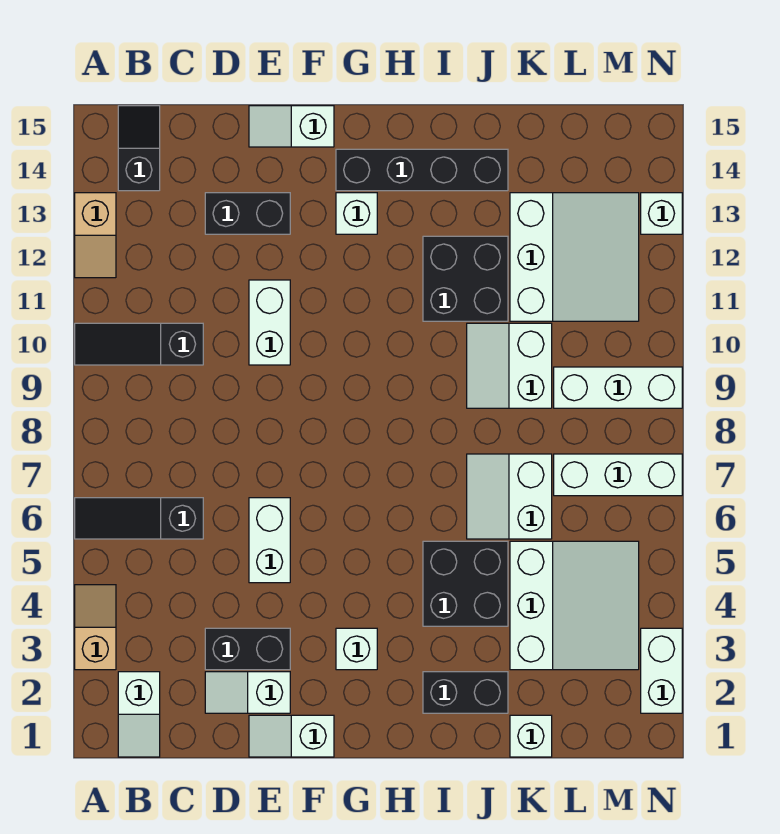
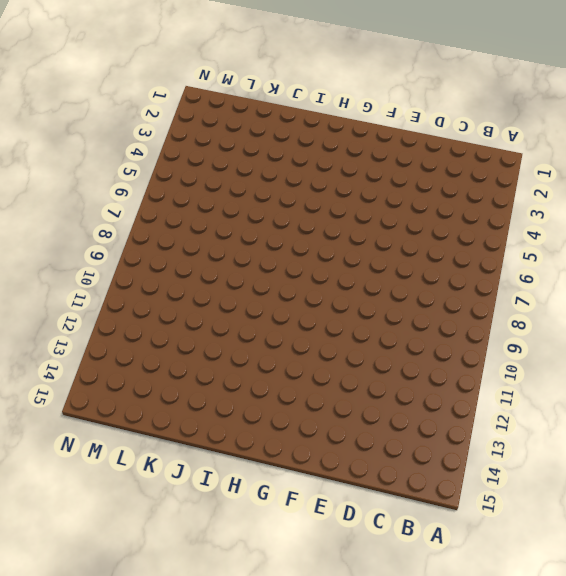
none -> tan slope A3:A4 level 1 top 3
none -> black slope A6:C6 level 1 top C
none -> black slope A10:C10 level 1 top C

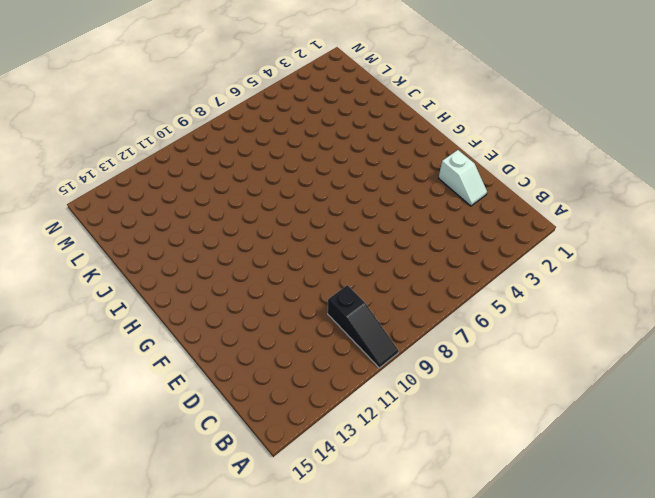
none -> tan slope A3:A4 level 1 top 3
none -> black slope A6:C6 level 1 top C
none -> tan slope A12:A13 level 1 top 13

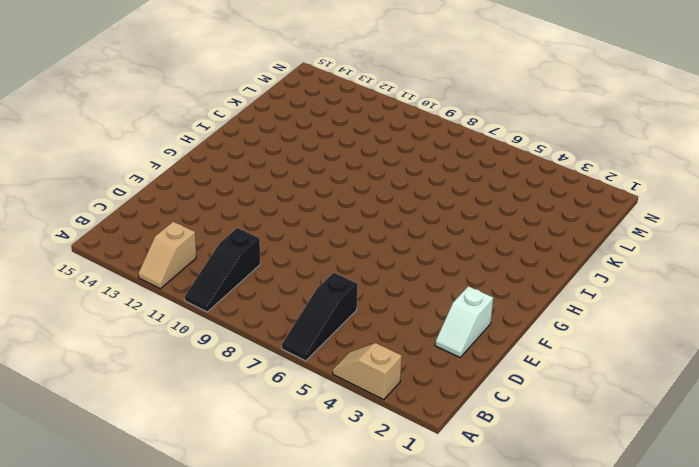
tan slope A12:B12 level 1 top B -> tan slope A12:A13 level 1 top 13
none -> white slope B1:B2 level 1 top 2
none -> black slope B14:B15 level 1 top 14
none -> black brick D3:E3 level 1

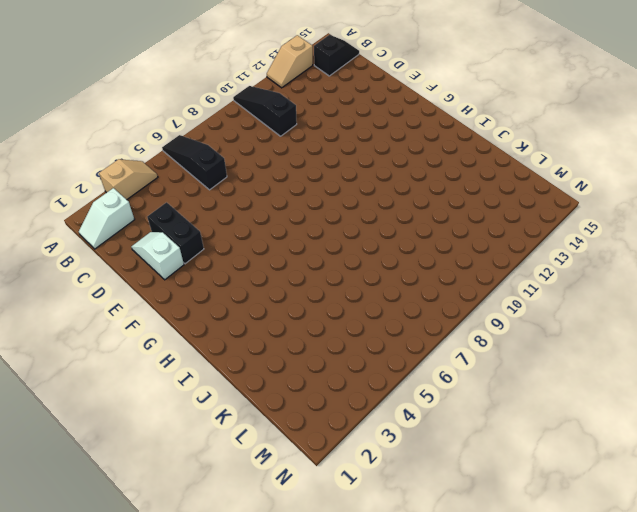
none -> black brick D13:E13 level 1
none -> white slope E1:F1 level 1 top F
none -> white brick E5:E6 level 1

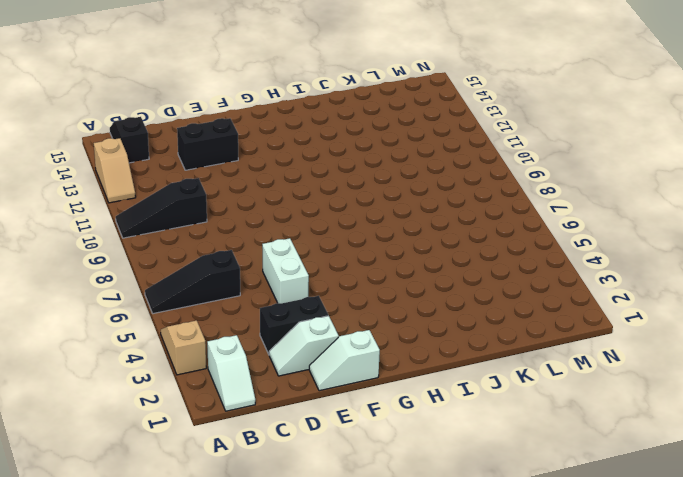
none -> white brick E10:E11 level 1
none -> white slope E15:F15 level 1 top F
none -> white brick G3 level 1

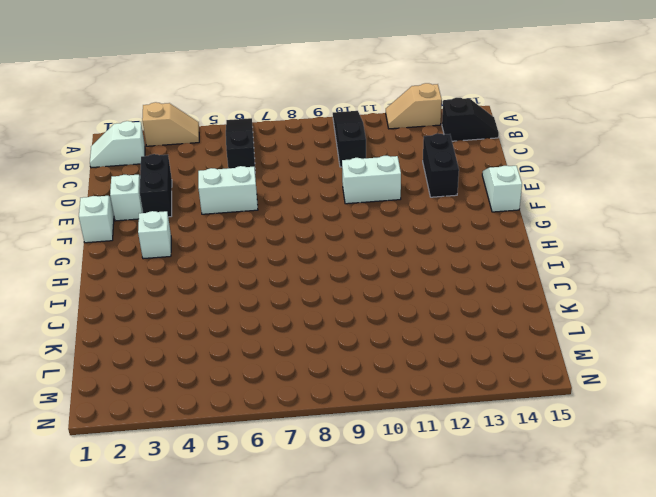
none -> white brick G13 level 1
none -> black brick G14:J14 level 1
none -> black brick I2:J2 level 1

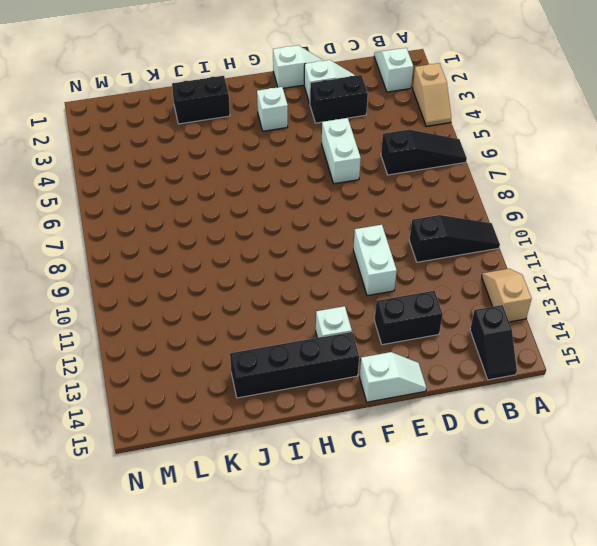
none -> black brick I4:J5 level 1
none -> black brick I11:J12 level 1
none -> white slope J6:K7 level 1 top K

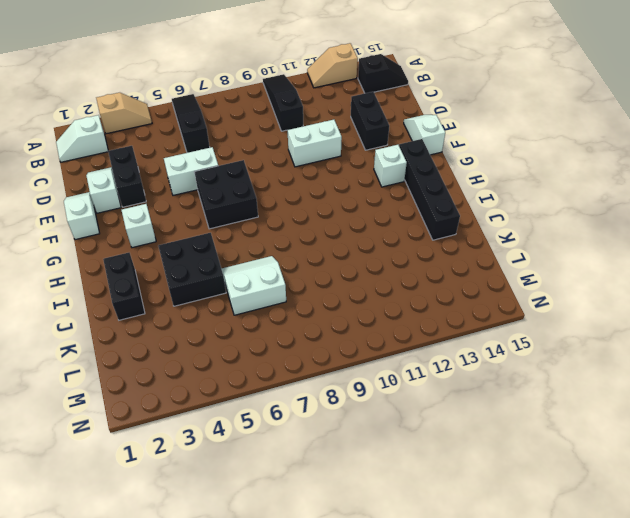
black brick F6:G7 level 1 -> black brick I11:J12 level 1
none -> white slope J9:K10 level 1 top K
none -> white brick K1 level 1
none -> white slope K3:M5 level 1 top K

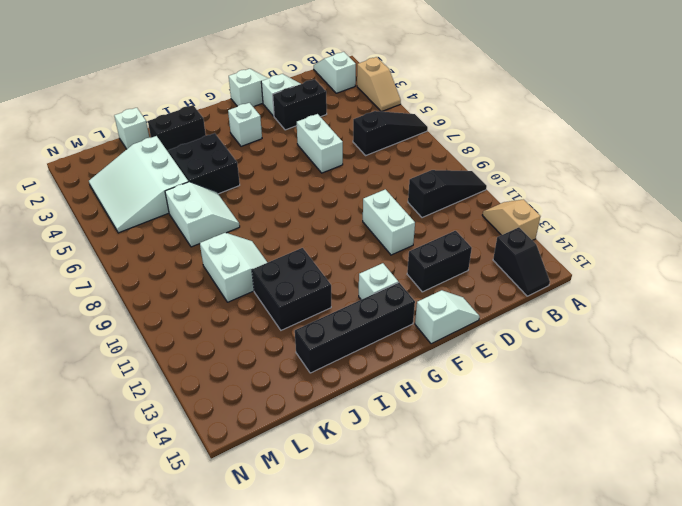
none -> white slope K11:M13 level 1 top K
none -> white brick L7:N7 level 1
none -> white brick L9:N9 level 1

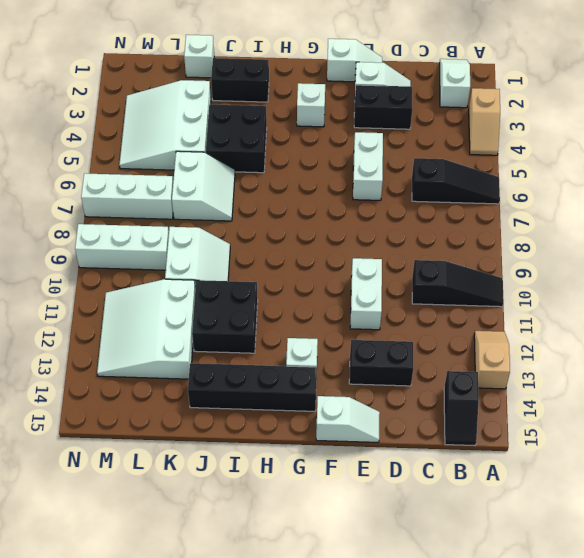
none -> white brick N2:N3 level 1
none -> white brick N13 level 1

